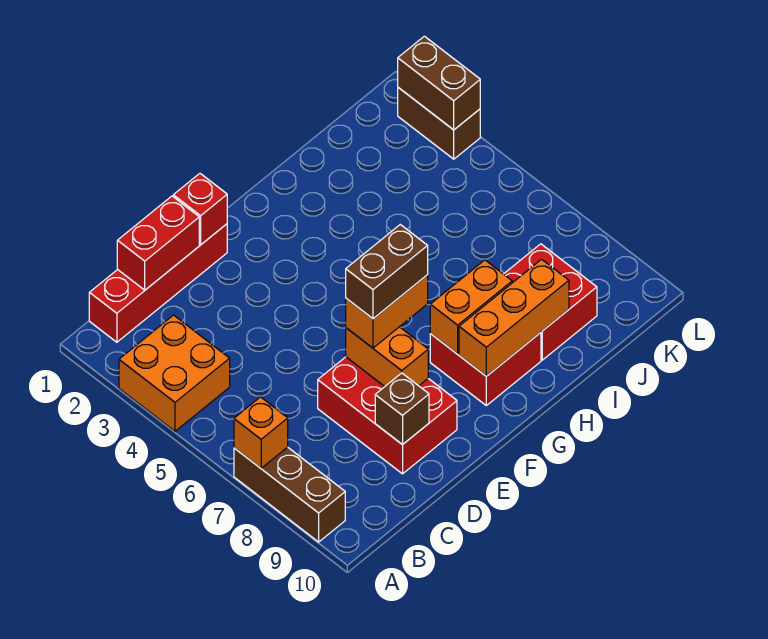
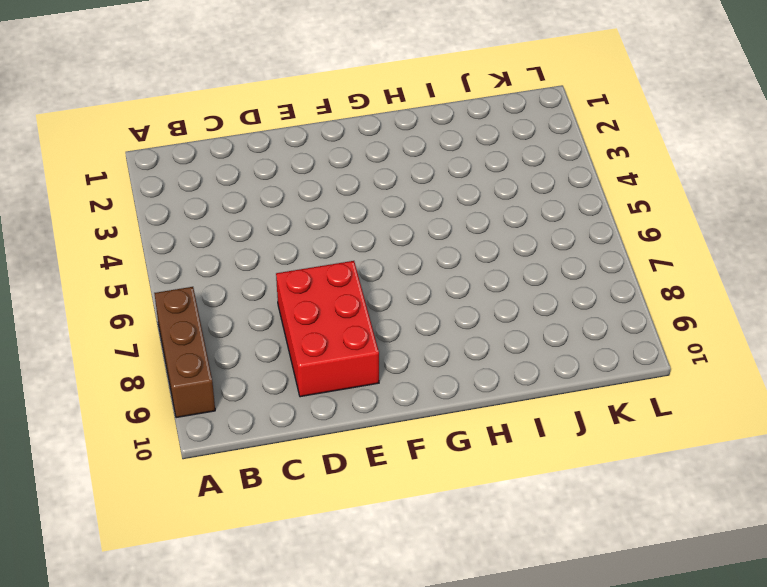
none -> orange brick A3:B4 level 1
none -> red brick B1:E1 level 1
none -> red brick G8:H9 level 1

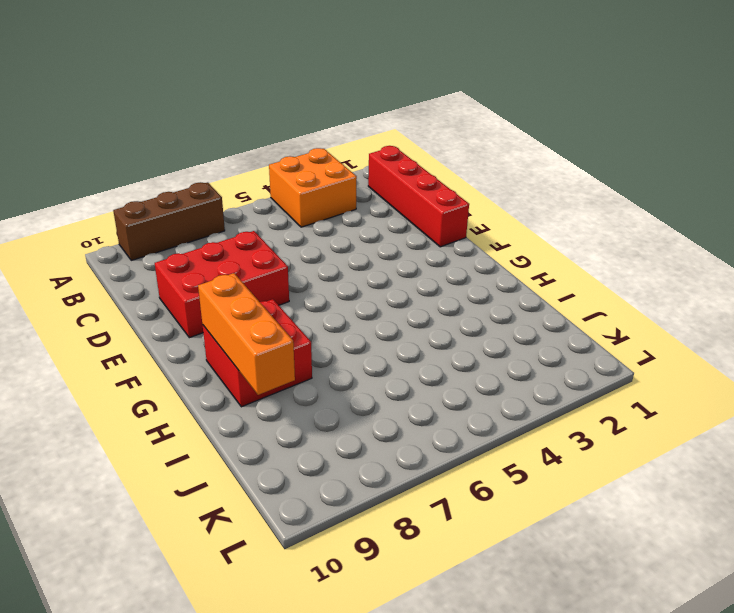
none -> red brick I8:J9 level 1
none -> brown brick L2:L3 level 1
none -> orange brick A7 level 2

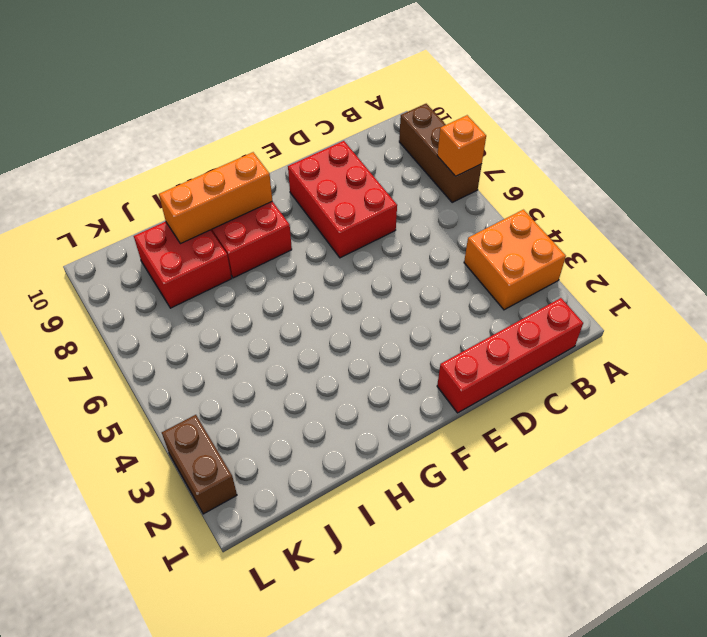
none -> red brick C1:D1 level 2
none -> brown brick D9 level 2
none -> red brick E1 level 2

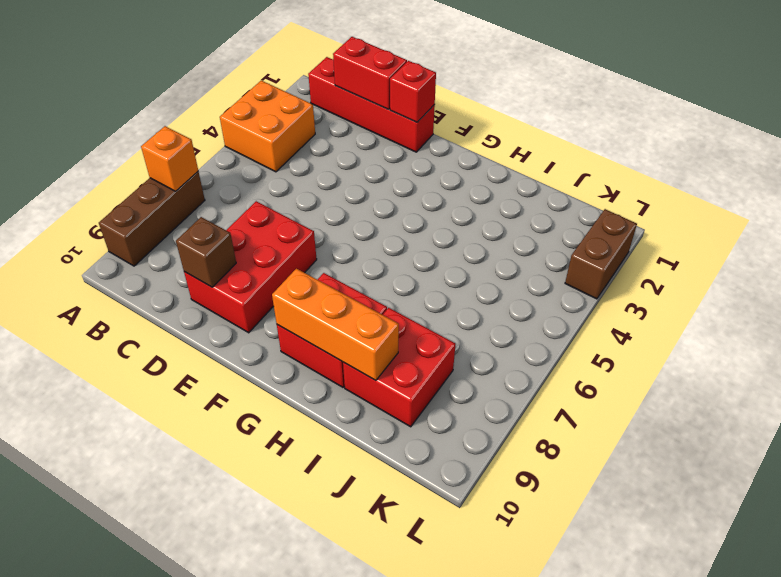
none -> orange brick E7:E8 level 2
none -> orange brick G8:H8 level 2
none -> brown brick L2:L3 level 2

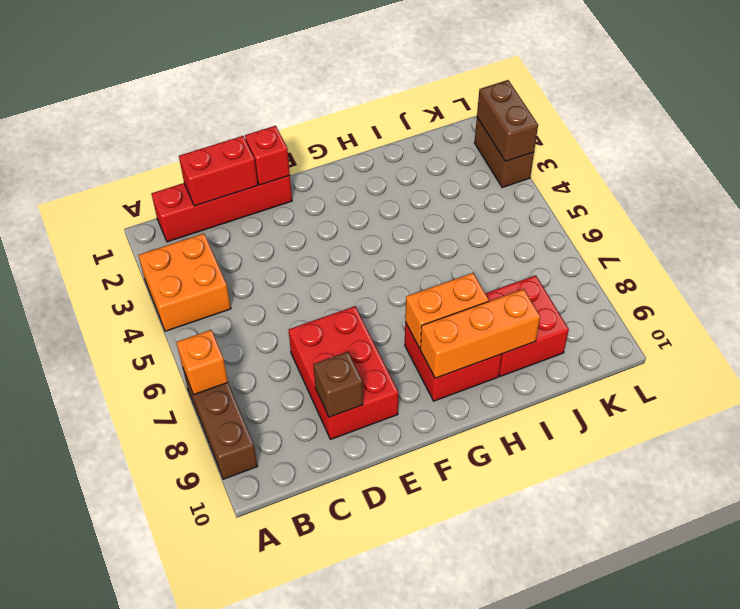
none -> orange brick E7:E8 level 2
none -> orange brick E7:F7 level 3
none -> brown brick E7:F7 level 4

